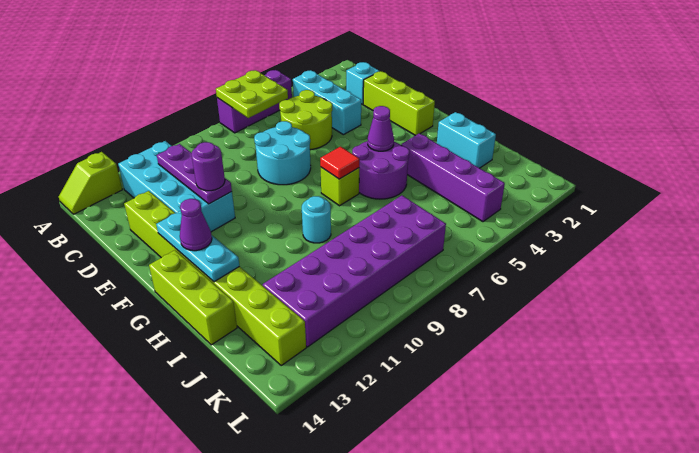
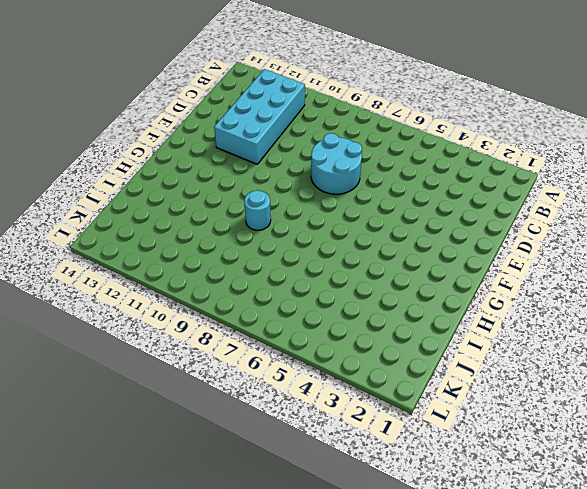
none -> purple brick A5:A7 level 1
none -> lime slope A13:A14 level 1 top 13
none -> cyan brick B4:D4 level 1

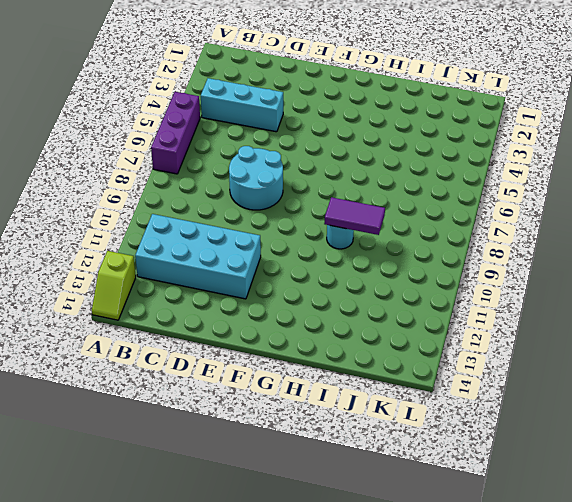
purple tile H9:I9 level 2 -> none
none -> cyan brick C2 level 1
none -> lime round brick C5:D6 level 1
none -> lime brick D2:F2 level 1

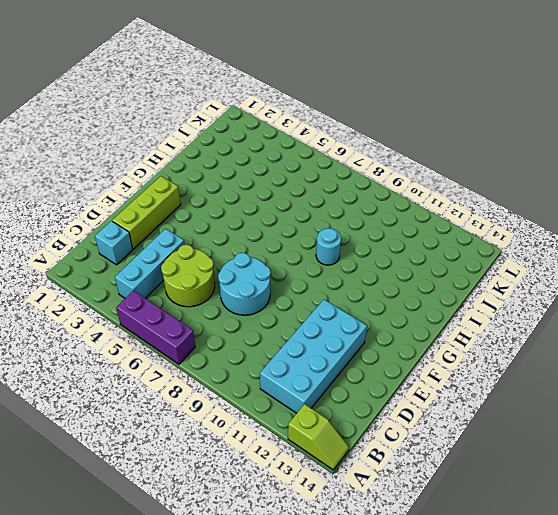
none -> lime brick D13:K13 level 1
none -> purple round brick G5:H6 level 1
none -> lime brick G7 level 1

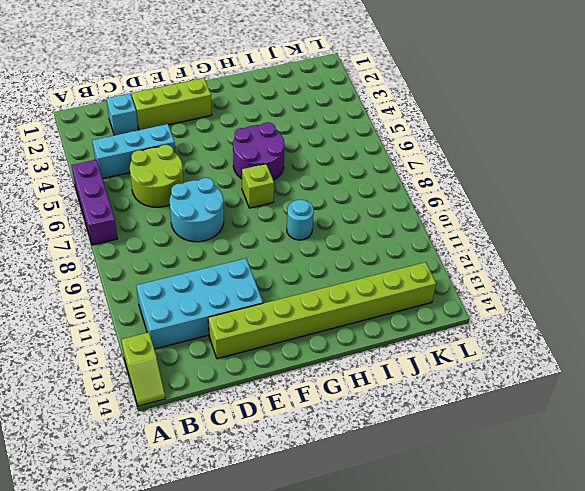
none -> lime brick G14:I14 level 1
none -> cyan brick H2:I2 level 1
none -> purple brick H4:K4 level 1

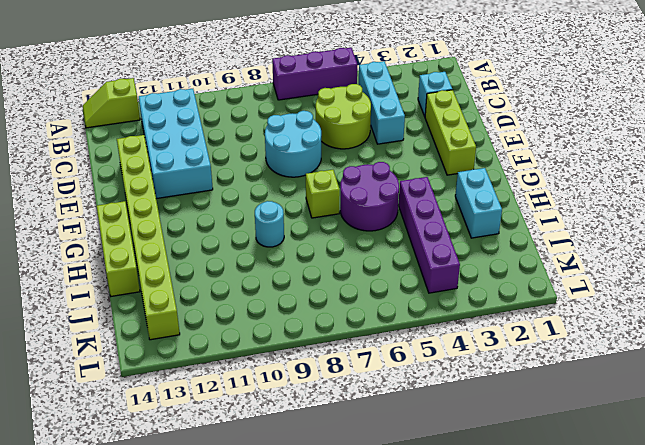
none -> purple brick J7:K12 level 1
none -> lime plate A6:B7 level 2
none -> purple plate C11:E11 level 2

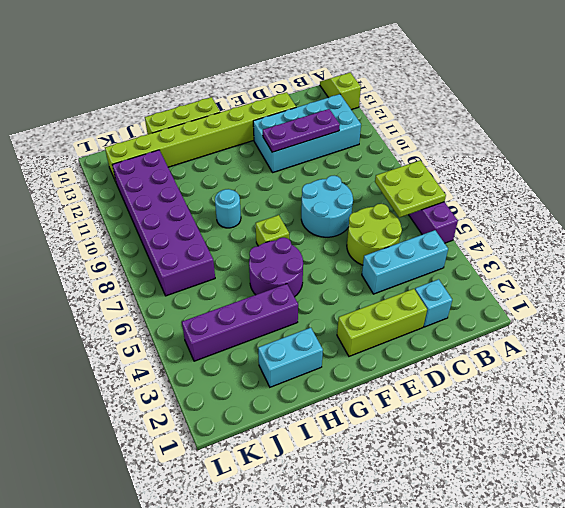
none -> cyan plate F13:H13 level 2
none -> purple cone G5 level 2
none -> red tile G7 level 2

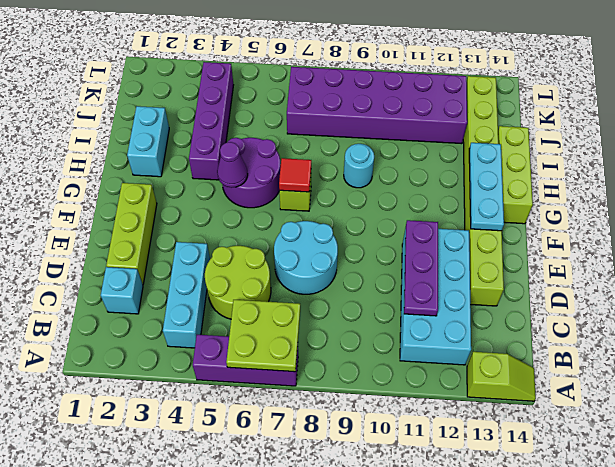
none -> purple round brick E11 level 3
none -> purple cone G13 level 3

